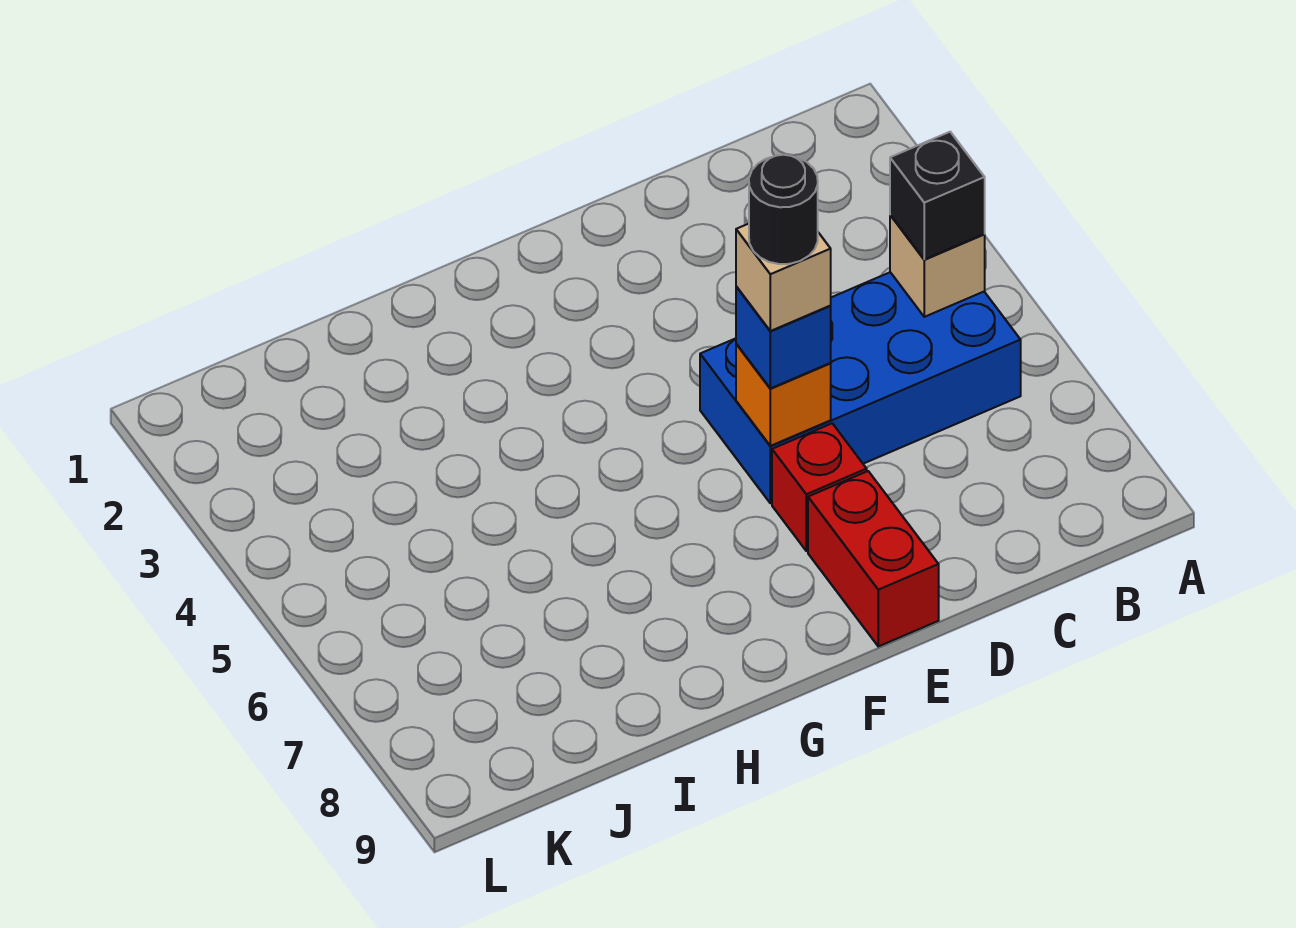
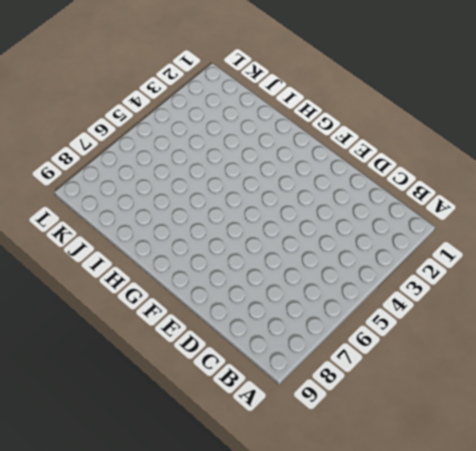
none -> blue brick B5:E6 level 1
none -> red brick E7 level 1

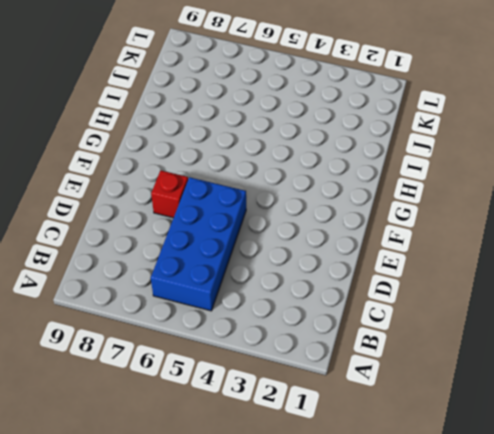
none -> red brick E8:E9 level 1
none -> tan brick B5 level 2

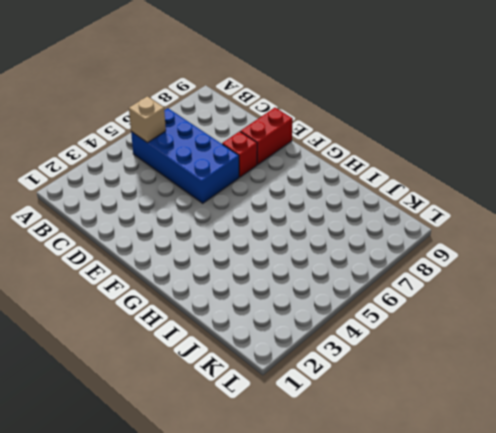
none -> orange brick E6 level 2
none -> black brick B5 level 3

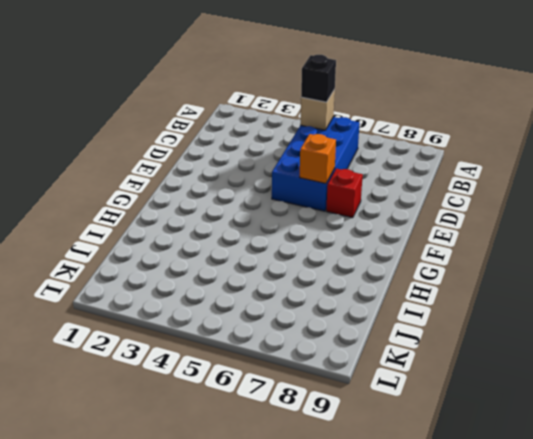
none -> red brick E8:E9 level 1
none -> blue brick E6 level 3

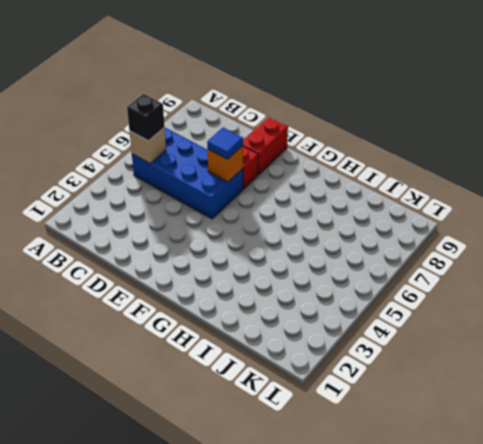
blue tile E6 level 3 -> blue brick E6 level 3
none -> tan brick E6 level 4
none -> black round brick E6 level 5

